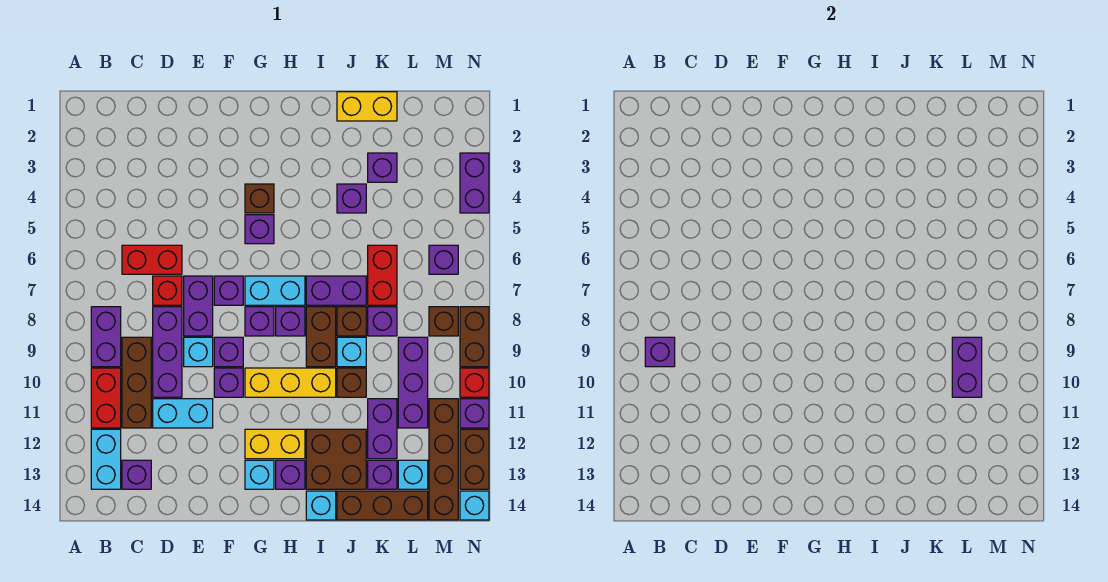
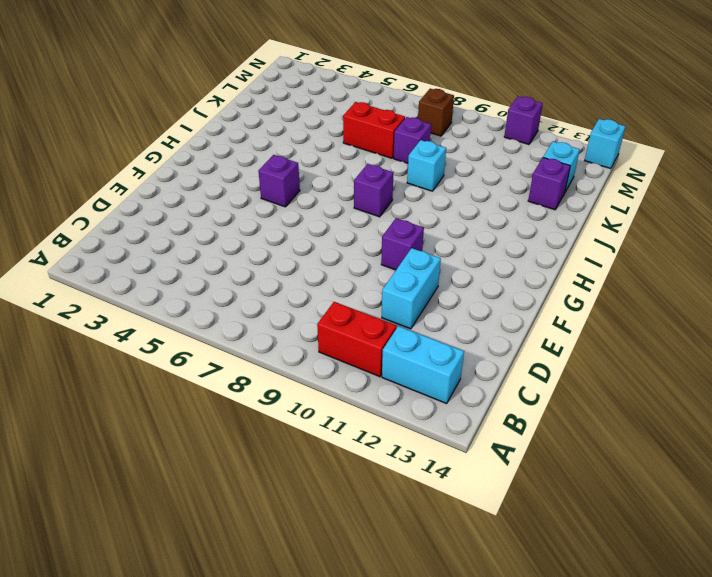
none -> purple brick B8:B9 level 1
none -> red brick C6:D6 level 1
none -> brown brick C9:C11 level 1
none -> purple brick C13 level 1

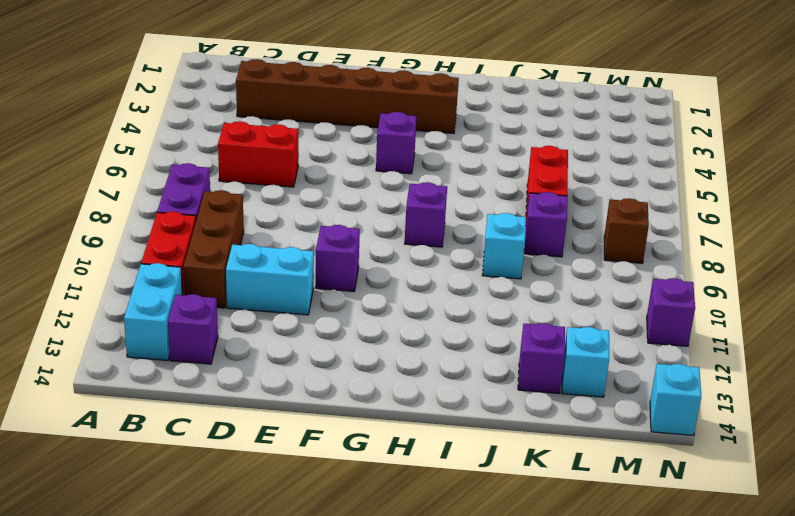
brown brick C3:H3 level 1 -> none
none -> red brick D7 level 1
none -> purple brick D8:D10 level 1
none -> purple brick E7:E8 level 1
none -> cyan brick E9 level 1

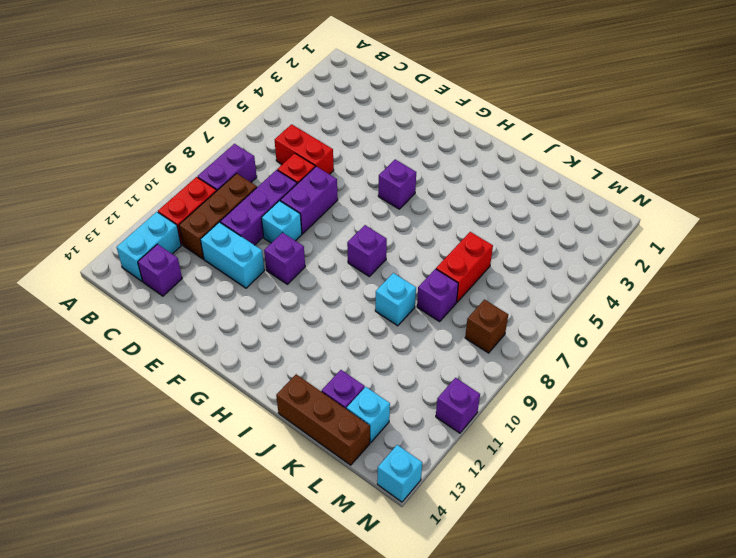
none -> purple brick F7 level 1
none -> purple brick F9 level 1
none -> brown brick G4 level 1
none -> cyan brick G7:H7 level 1

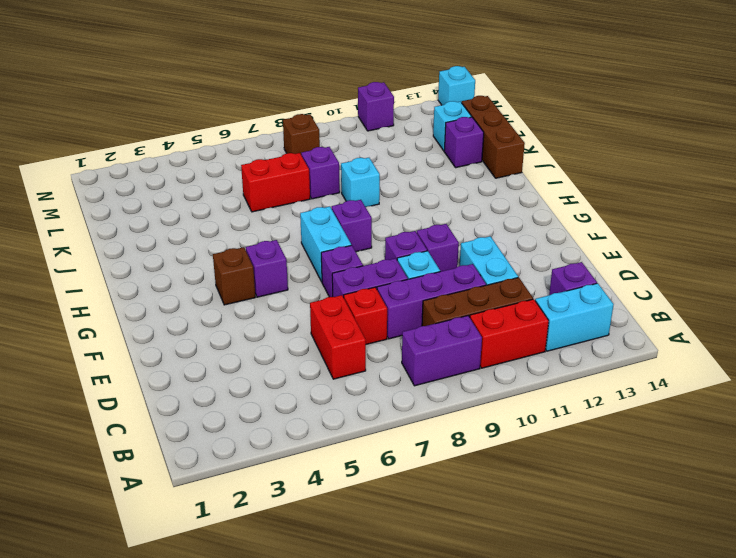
none -> purple brick G8 level 1
none -> yellow brick G10:I10 level 1
none -> yellow brick G12:H12 level 1
none -> cyan brick G13 level 1

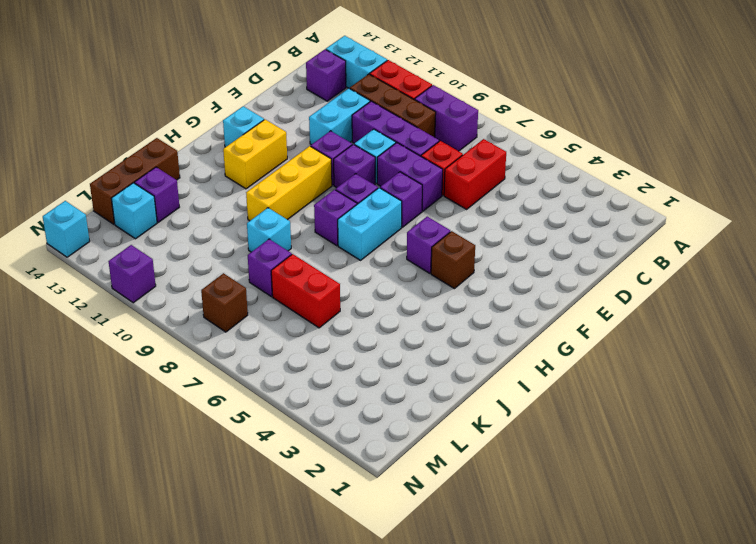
none -> purple brick H13 level 1
none -> purple brick I7:J7 level 1
none -> brown brick I8:I9 level 1
none -> brown brick I12:J13 level 1

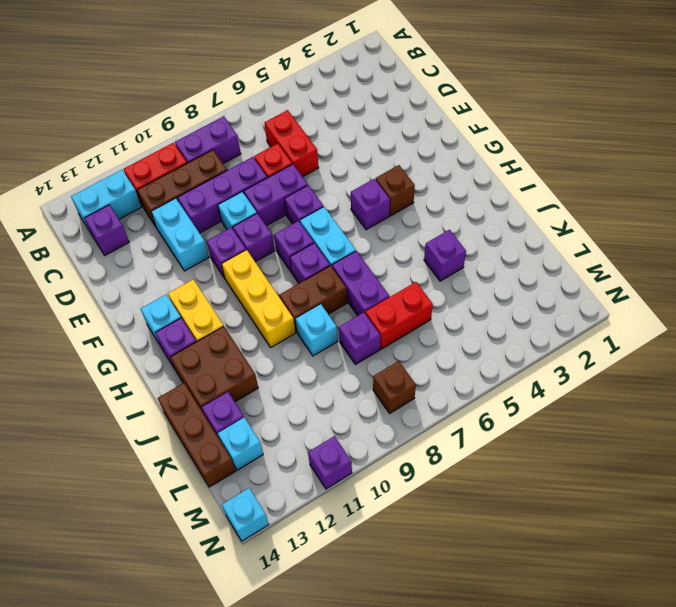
none -> cyan brick I14 level 1
none -> yellow brick J1:K1 level 1
none -> brown brick J8 level 1
none -> brown brick J10 level 1

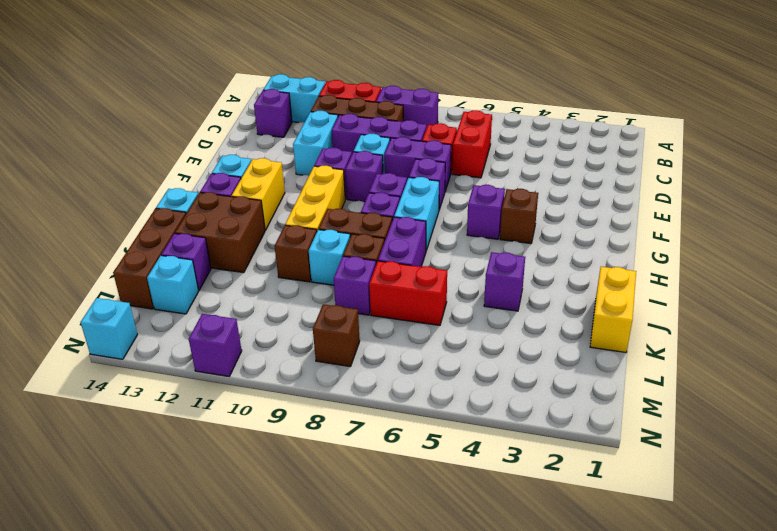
none -> purple brick K3 level 1
none -> purple brick K11:K12 level 1
none -> purple brick L9:L11 level 1
none -> purple brick M6 level 1

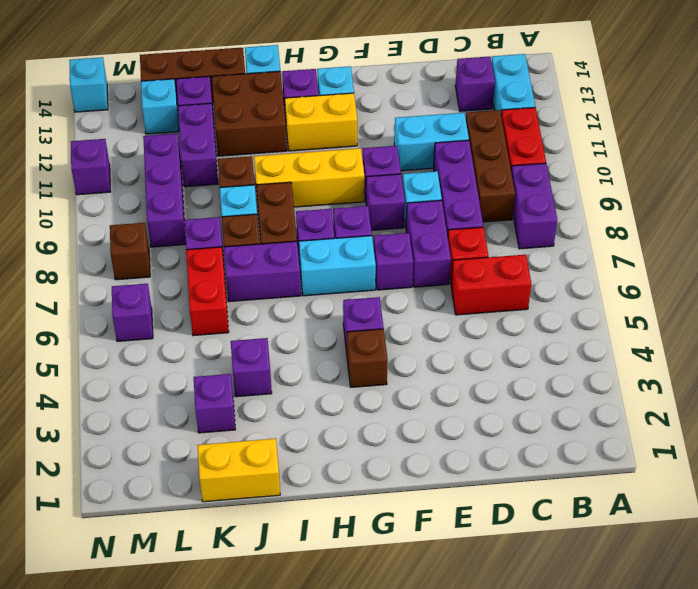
none -> brown brick M11:M14 level 1
none -> purple brick N3:N4 level 1
none -> brown brick N8:N9 level 1
none -> red brick N10 level 1

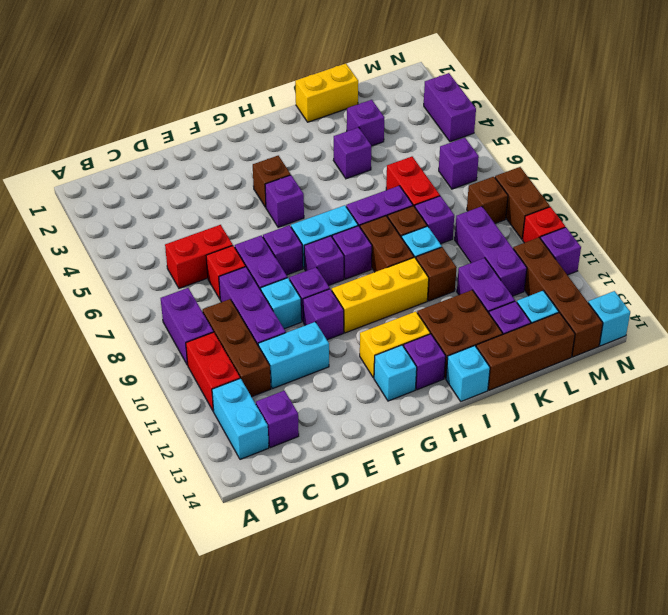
none -> brown brick N12:N13 level 1
none -> purple brick B9 level 2
none -> purple brick L9:L10 level 2

